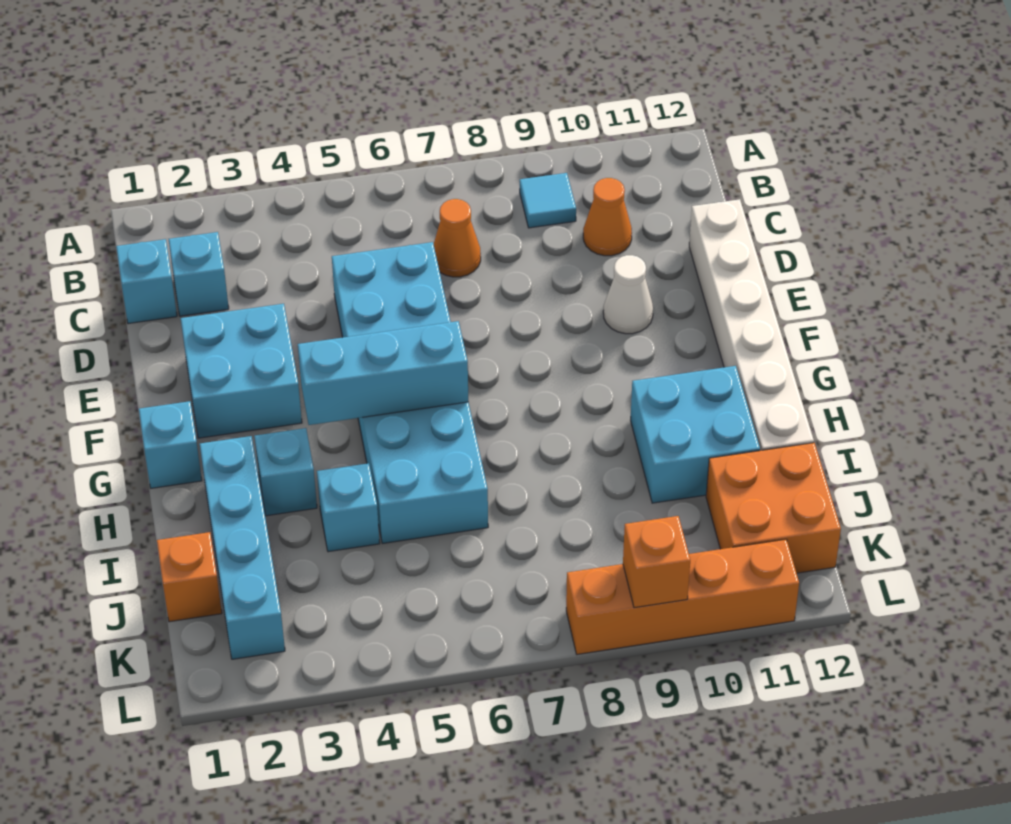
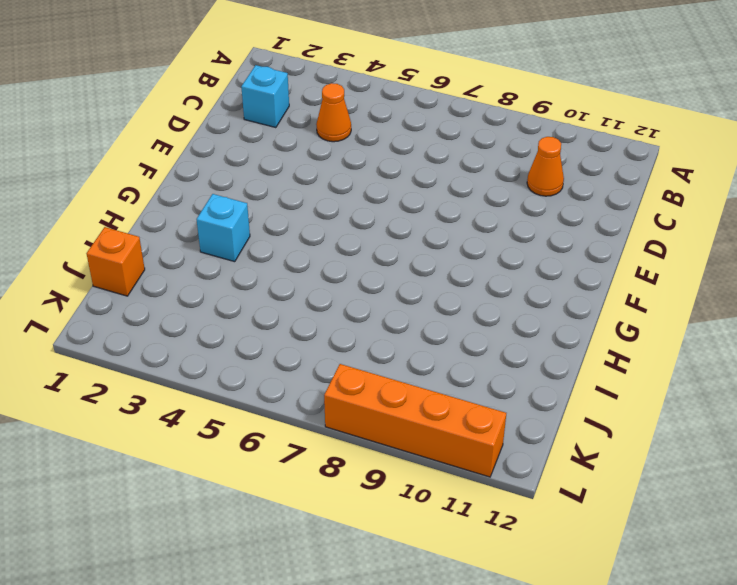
orange cone C4 level 1 -> orange cone C7 level 1
none -> cyan tile B9 level 1
none -> cyan brick C1 level 1
none -> cyan brick D5:I6 level 1

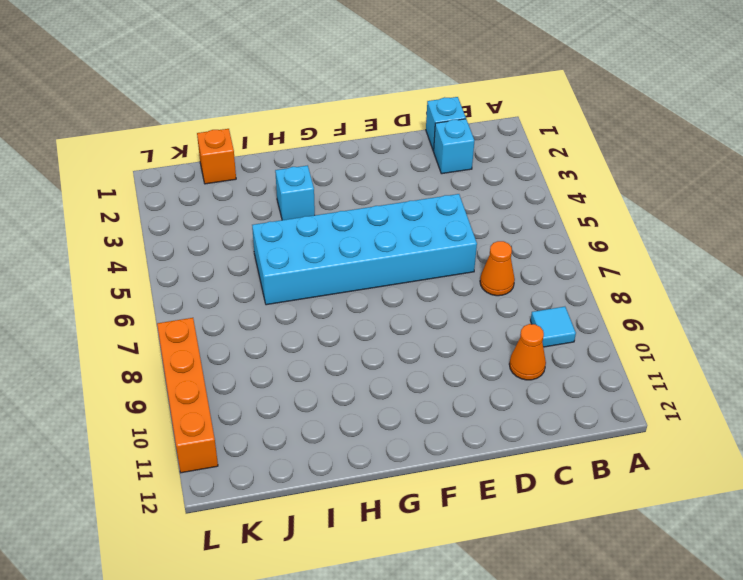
none -> white brick D12:I12 level 1
none -> cyan brick E2:F3 level 1
none -> white cone E10 level 1

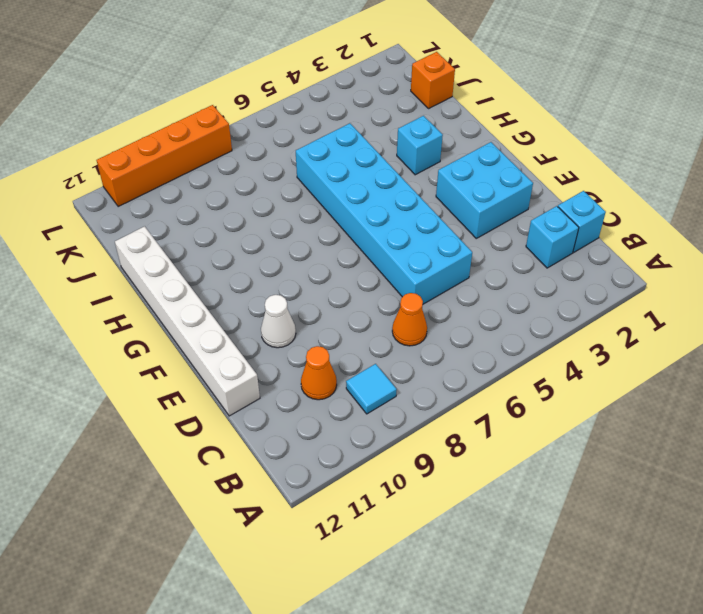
none -> cyan brick G1 level 1
none -> cyan brick H2:K2 level 1
none -> cyan brick H10:I11 level 1

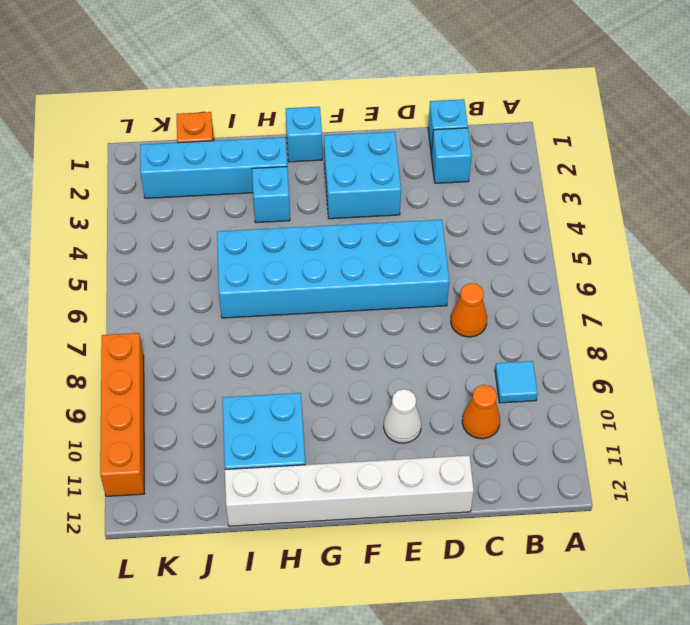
none -> cyan brick I4 level 1
none -> orange brick J11:K12 level 1
none -> cyan brick G4:G6 level 2

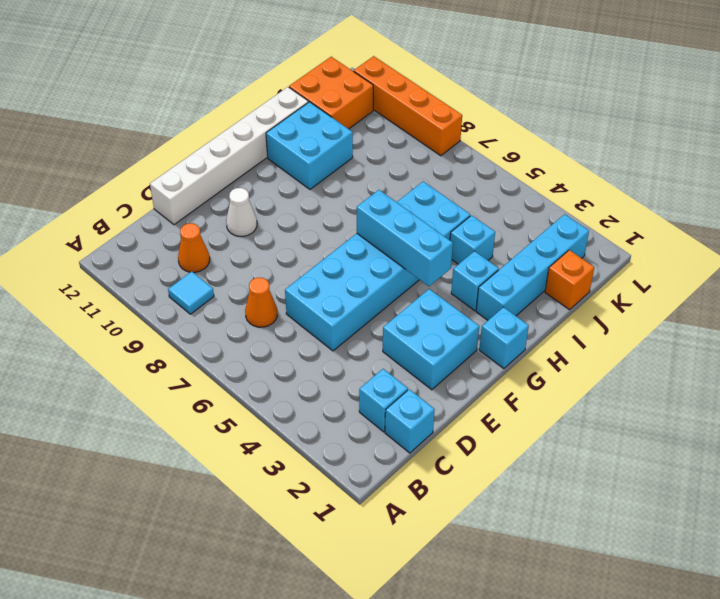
none -> orange brick L9 level 2

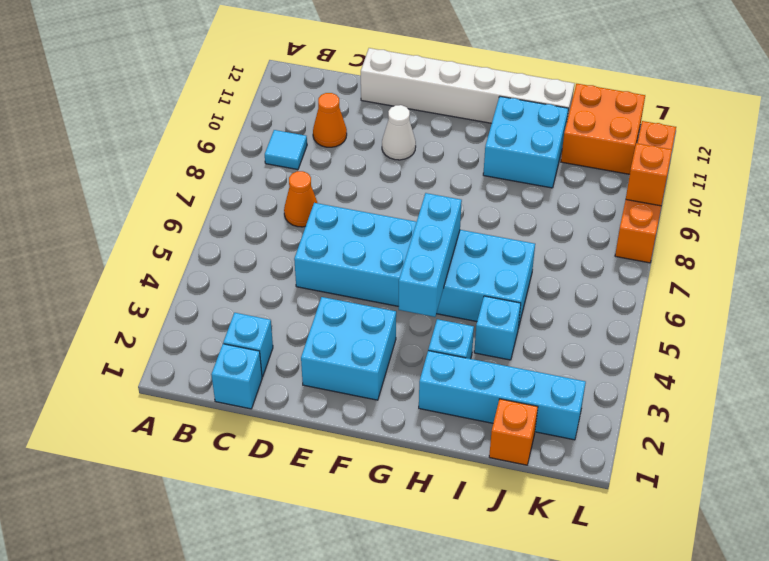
none -> cyan brick G1 level 1

